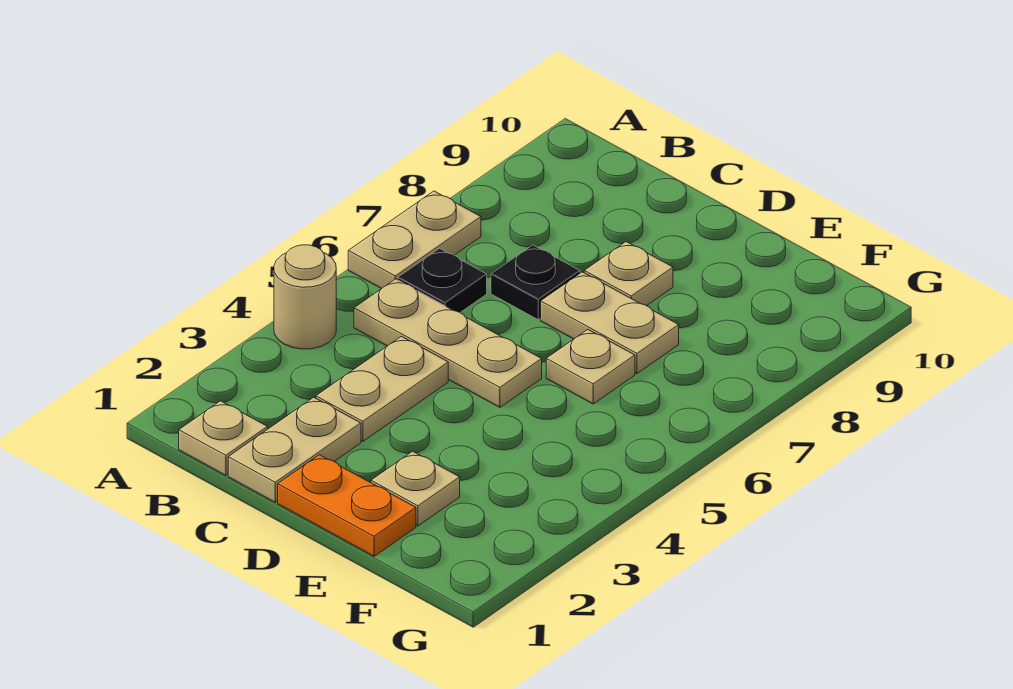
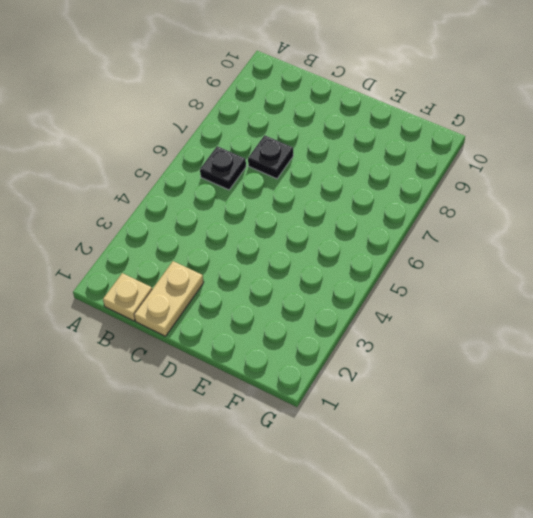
none -> tan round brick A4 level 1
none -> tan plate A6:A7 level 1
none -> tan plate B5:D5 level 1

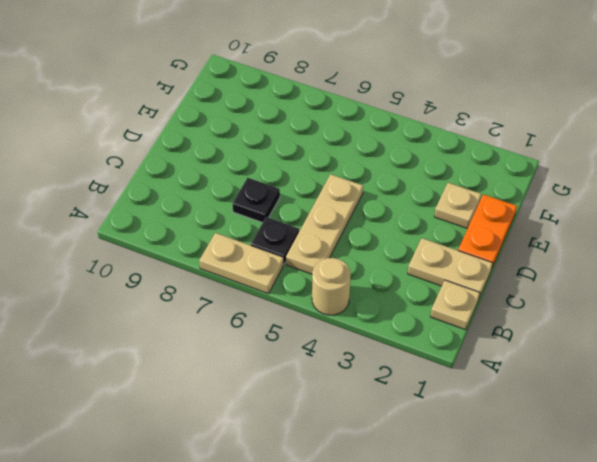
none -> tan plate C3:C4 level 1
none -> tan plate D7:E7 level 1
none -> tan plate D8 level 1

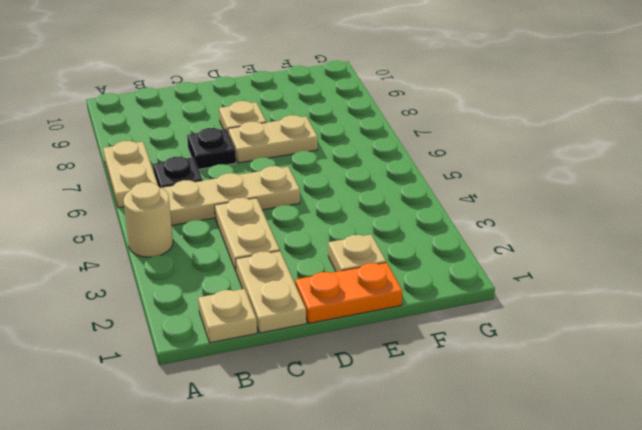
none -> tan plate E6 level 1

